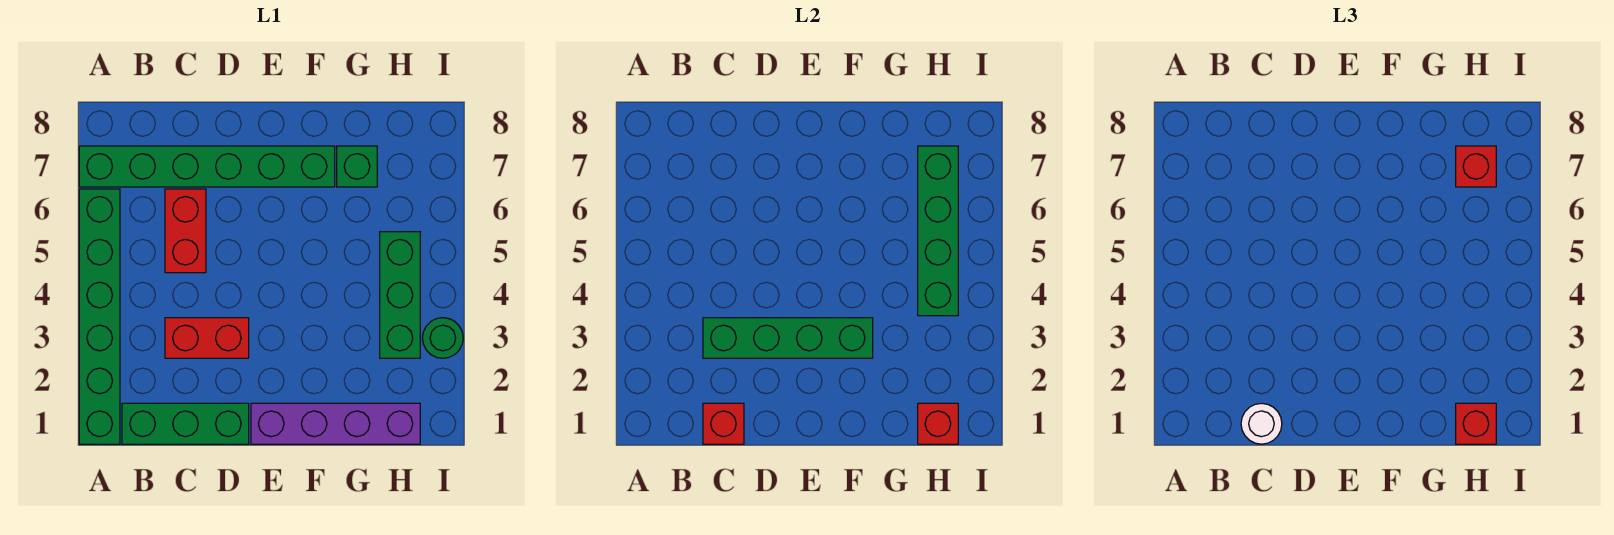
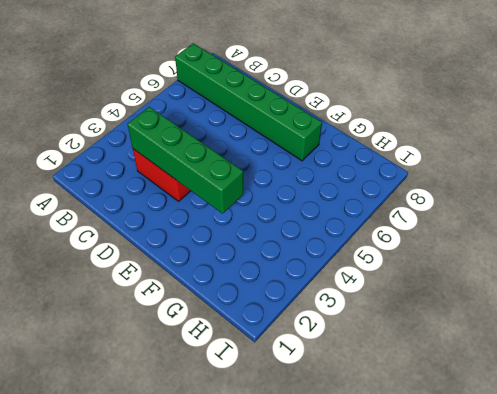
none -> green brick A1:A6 level 1
none -> green brick B1:D1 level 1
none -> red brick C5:C6 level 1

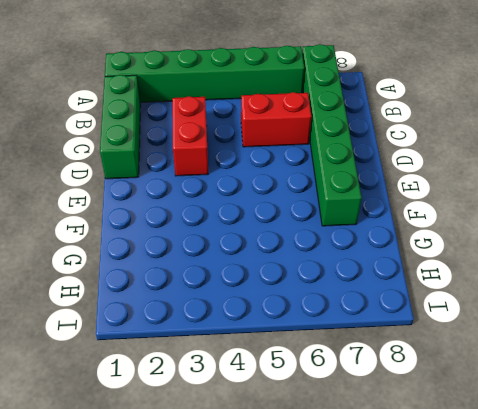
none -> purple brick E1:H1 level 1
none -> green brick G7 level 1
none -> green brick H3:H5 level 1

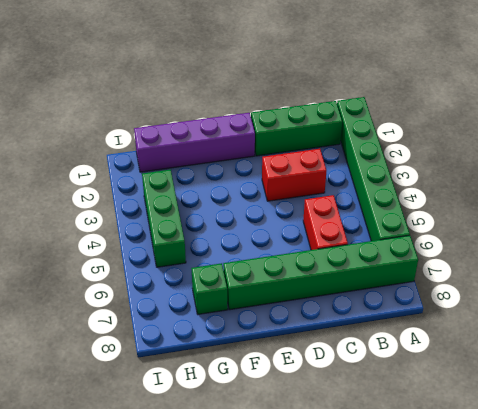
none -> green round brick I3 level 1
none -> red brick C1 level 2
none -> green brick C3:F3 level 2

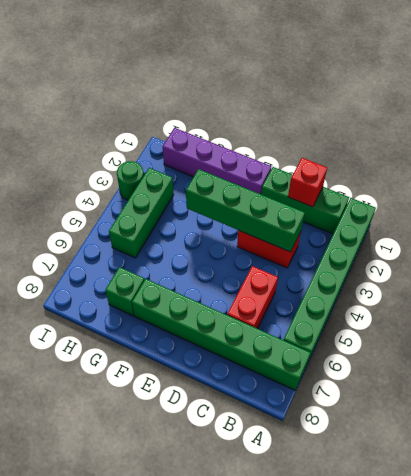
none -> red brick H1 level 2
none -> green brick H4:H7 level 2
none -> white round brick C1 level 3

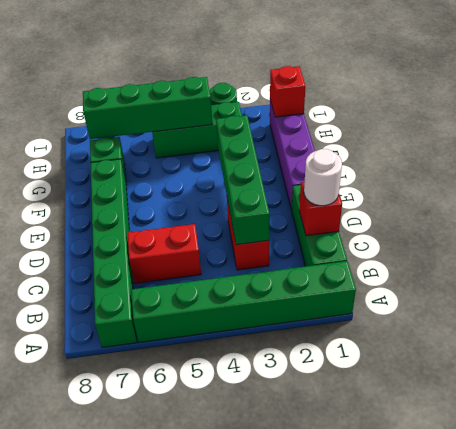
none -> red brick H1 level 3
none -> red brick H7 level 3

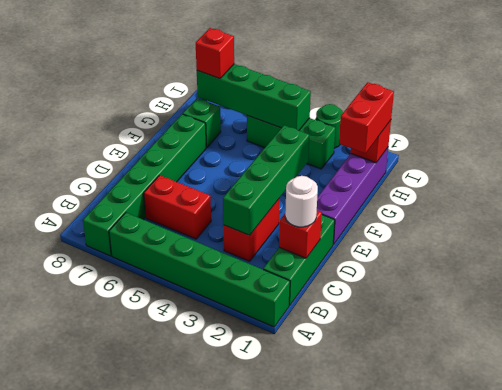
red brick G1:H1 level 3 -> red brick H1 level 3

